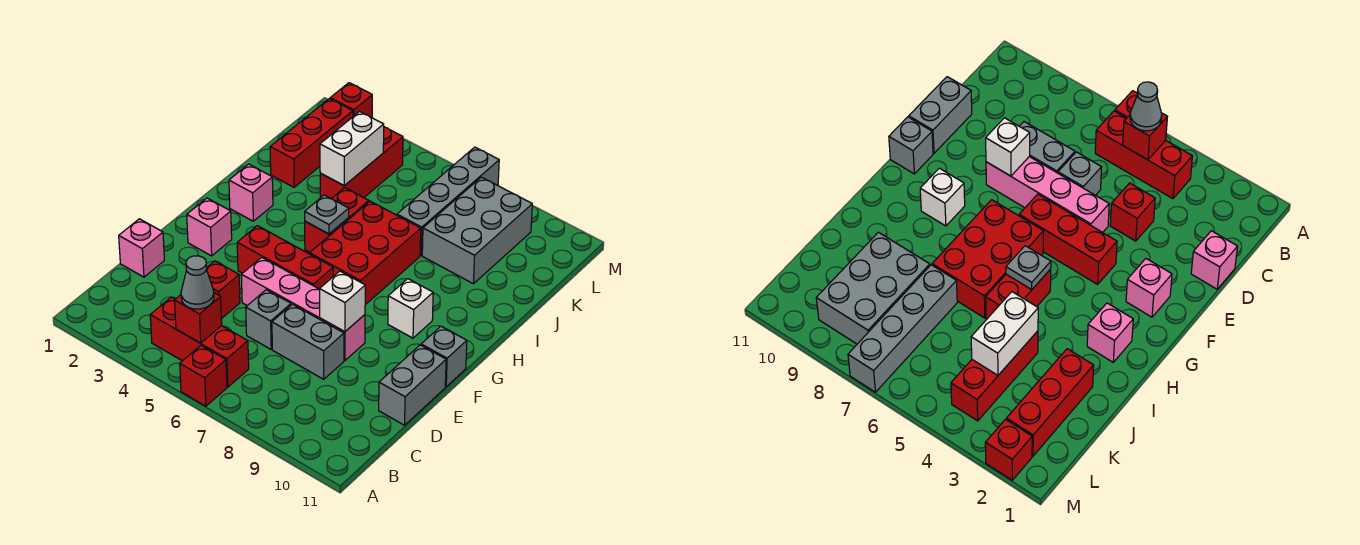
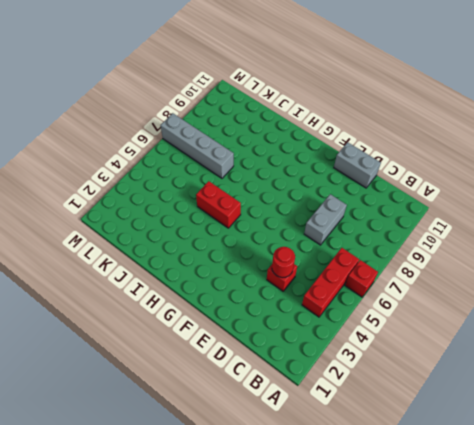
red round brick D4 level 2 -> none
none -> pink brick D1 level 1
none -> grey brick D6 level 1
none -> pink brick E5:E8 level 1

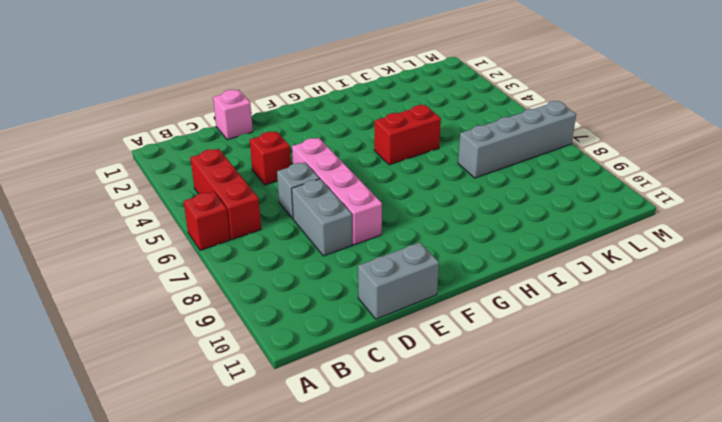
none -> pink brick F2 level 1
none -> red brick F4:F6 level 1
none -> grey brick F11 level 1

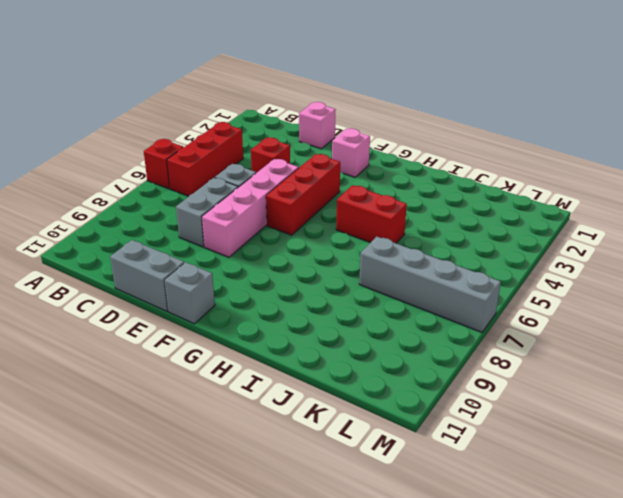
none -> red brick G6:I7 level 1
none -> white brick G9 level 1
none -> pink brick H2 level 1

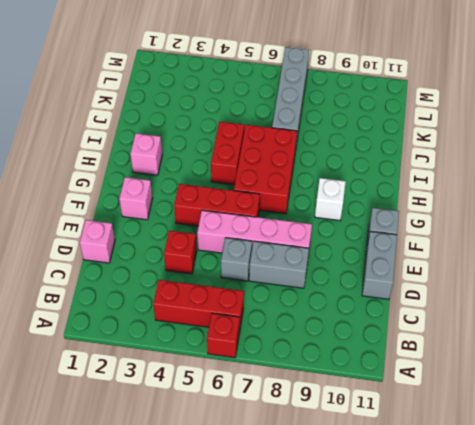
none -> red brick J2:L2 level 1
none -> red brick J4:L4 level 1
none -> grey brick J8:L9 level 1

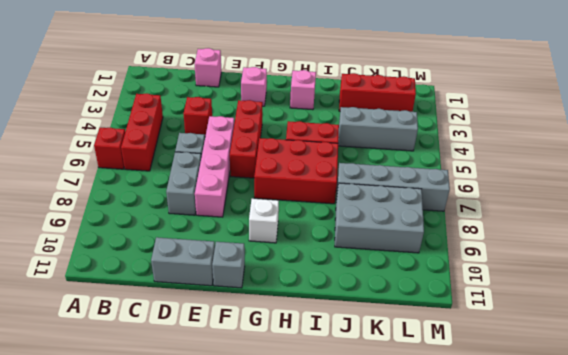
grey brick J4:L4 level 1 -> red brick J4:L4 level 1
none -> red brick M2 level 1
none -> red brick B5 level 2
none -> white brick E8 level 2

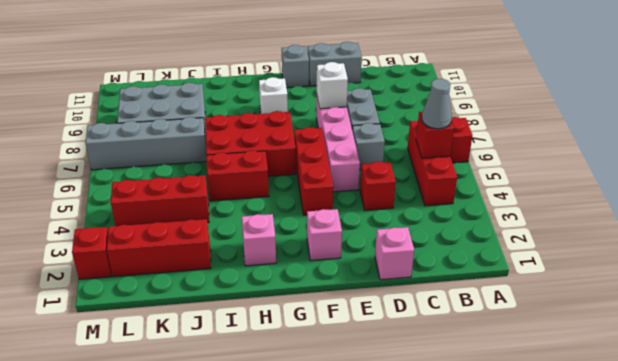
none -> grey plate H5 level 2
none -> white brick J4:K4 level 2

